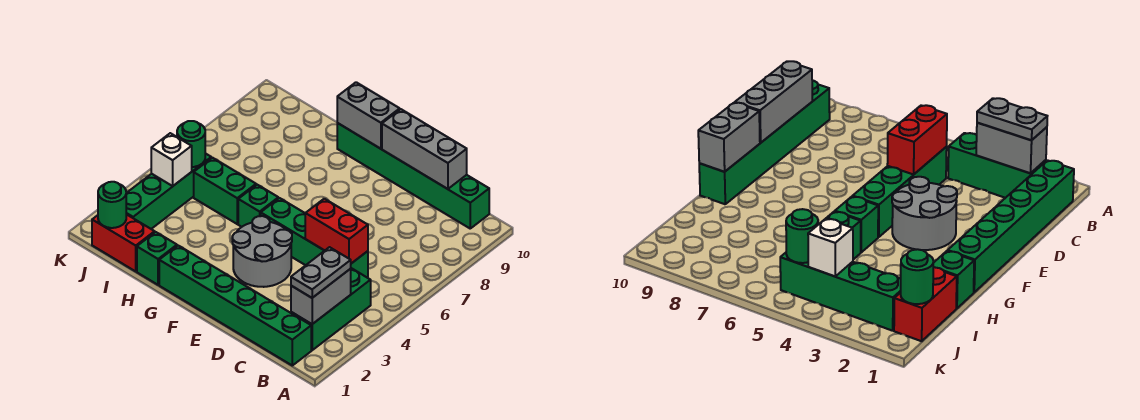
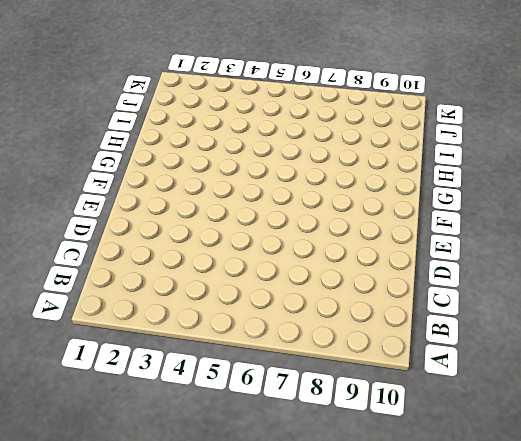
none -> green brick B1:G1 level 1
none -> green brick B2:B4 level 1
none -> green brick B10:G10 level 1

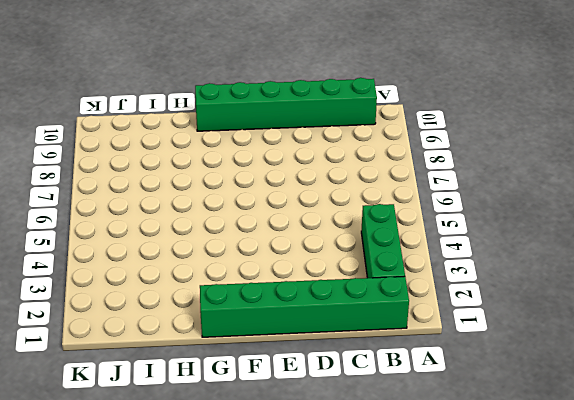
none -> green brick C5:F5 level 1
none -> grey round brick E3:F4 level 1
none -> green brick G5 level 1

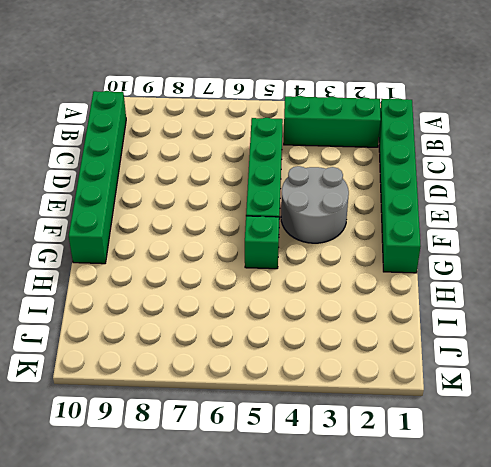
none -> green brick H1 level 1
none -> green brick H5:I5 level 1
none -> red brick I1:J1 level 1

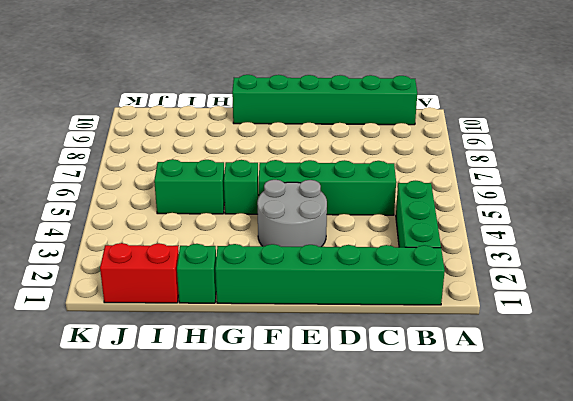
none -> green brick J2:J5 level 1
none -> grey brick B2:B3 level 2
none -> red brick C5:D5 level 2

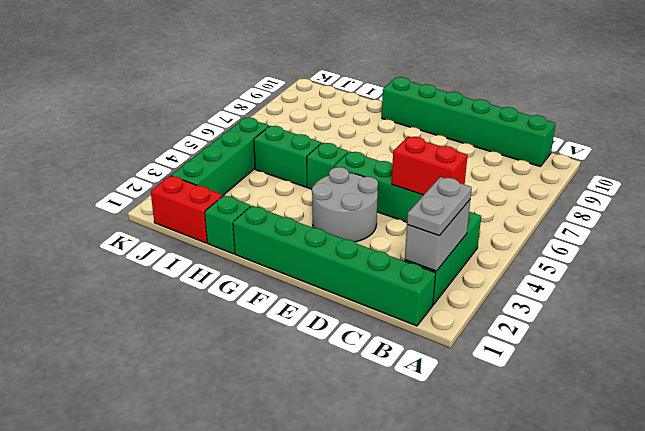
none -> grey brick C10:E10 level 2
none -> grey brick F10:G10 level 2
none -> green round brick J1 level 2

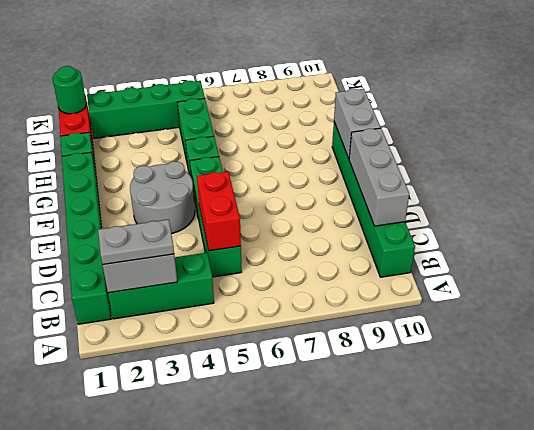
none -> white brick J4 level 2
none -> green round brick J5 level 2

